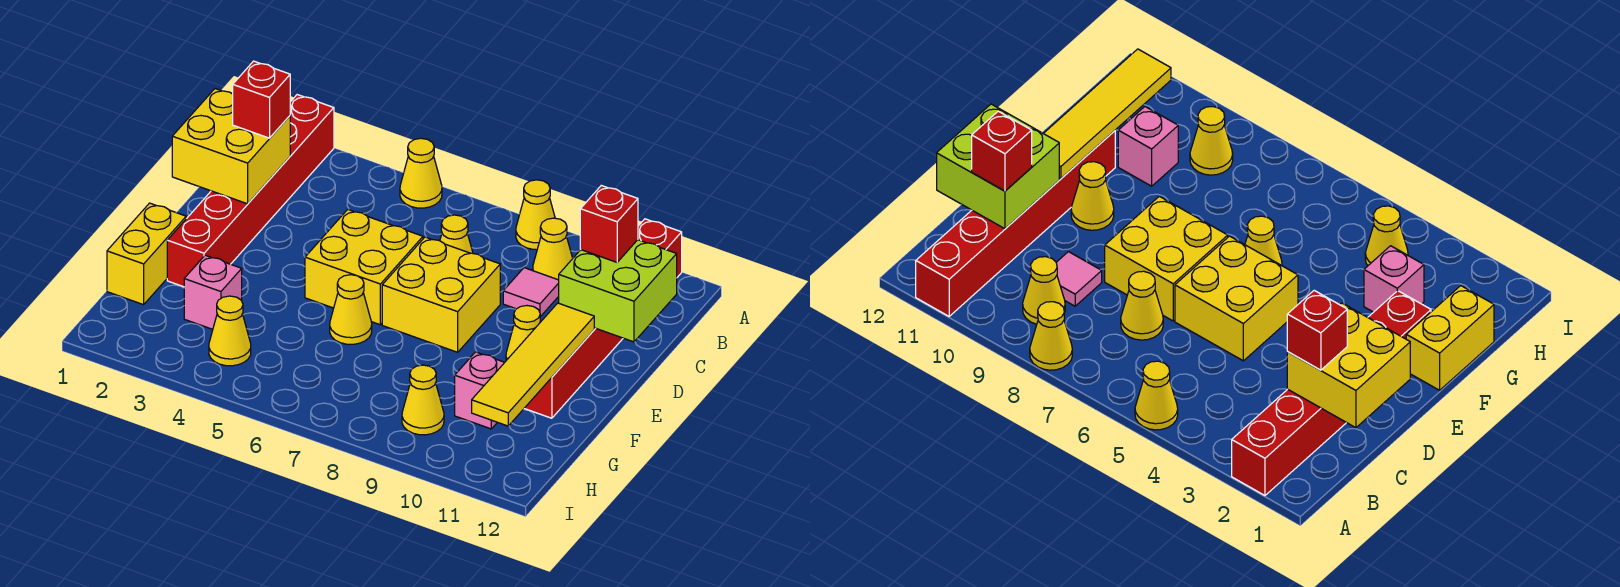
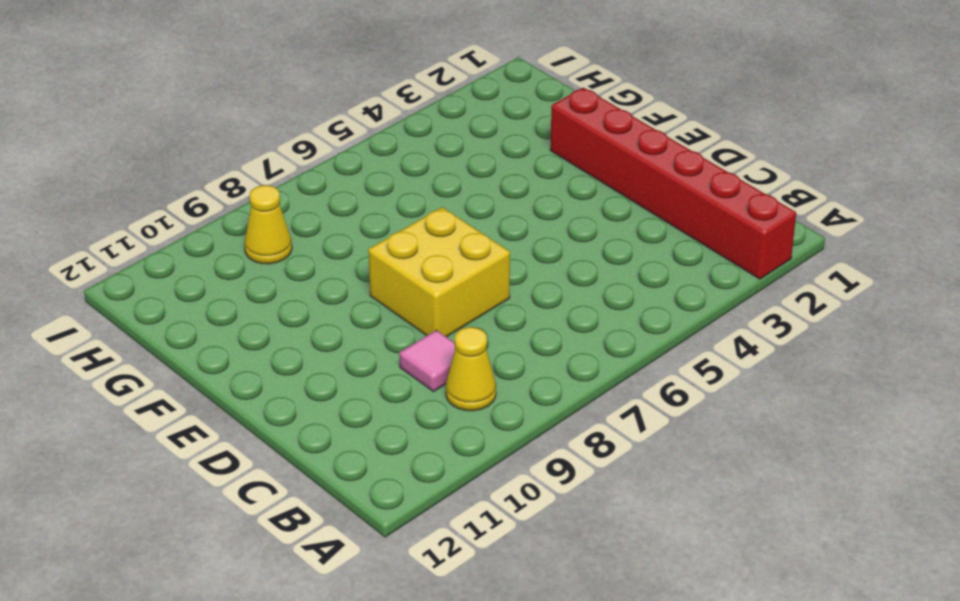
none -> yellow cone A5 level 1
none -> yellow cone A8 level 1
none -> red brick A11:F11 level 1

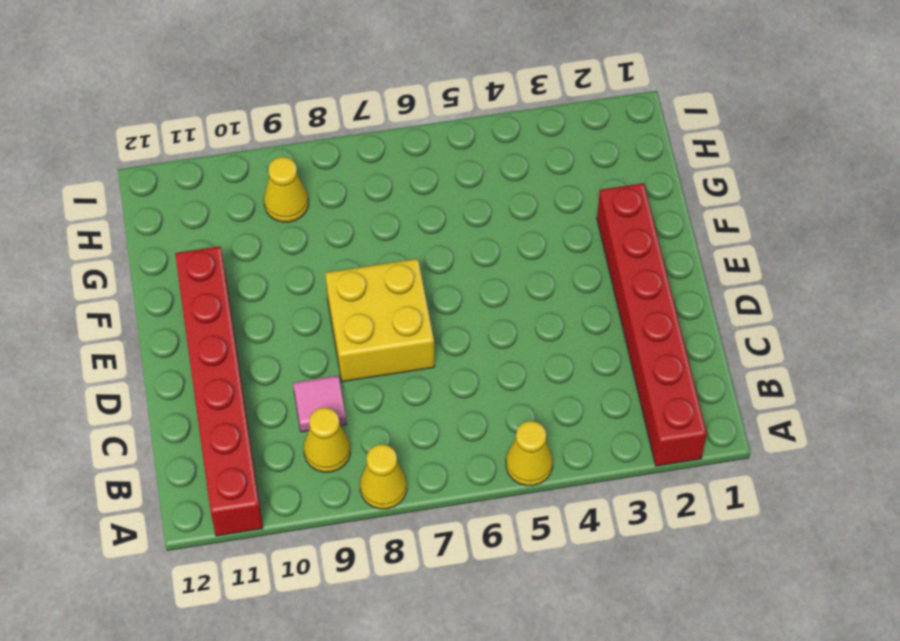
none -> yellow cone C7 level 1
none -> yellow brick D5:E6 level 1
none -> yellow cone E10 level 1

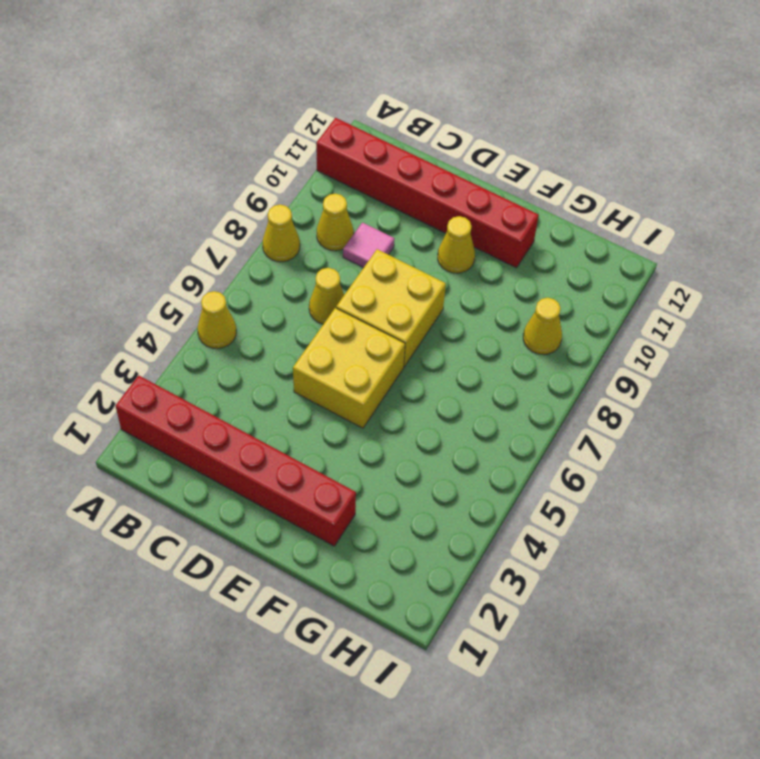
none -> yellow brick F1:G1 level 1
none -> yellow cone F6 level 1
none -> pink brick G3 level 1

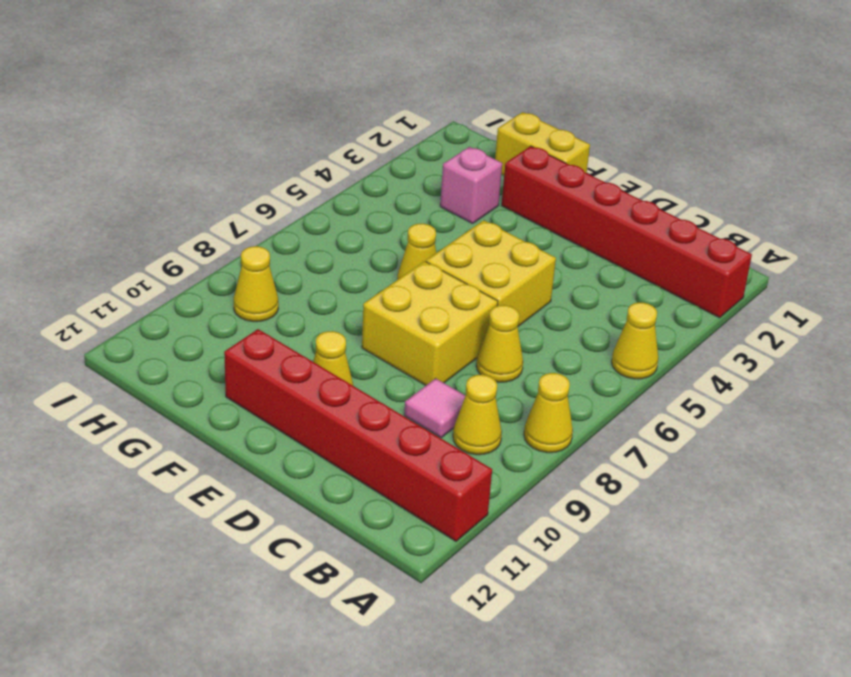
none -> pink brick G10 level 1
none -> yellow cone H4 level 1
none -> yellow brick C1:D2 level 2

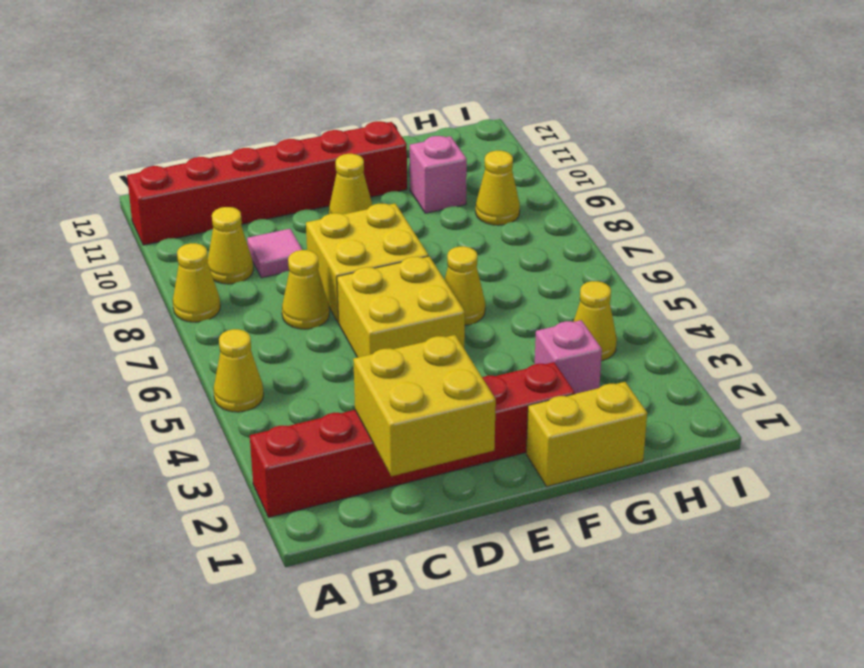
none -> lime brick C11:D12 level 2
none -> yellow tile E11:H11 level 2
none -> red brick C2 level 3

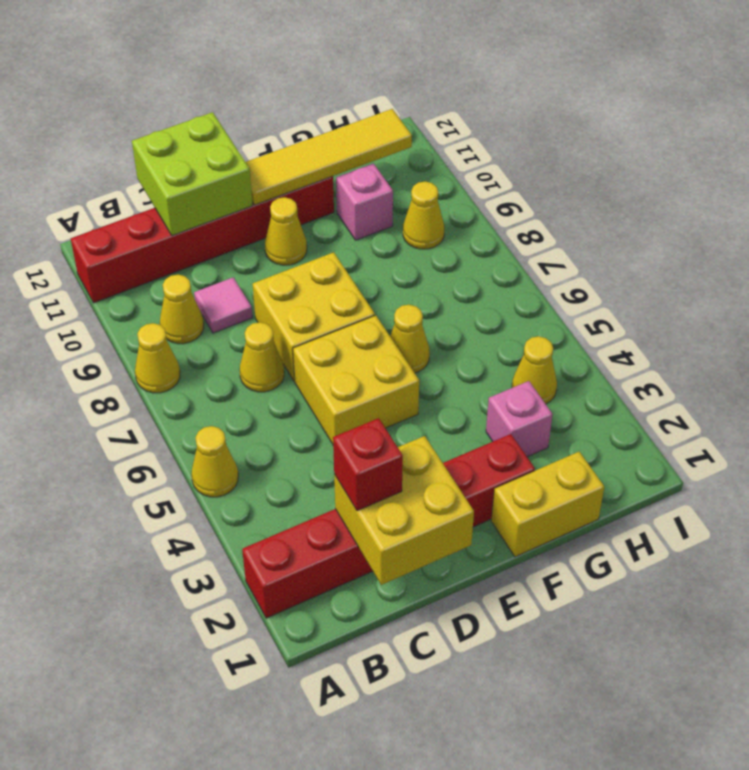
none -> red brick C11 level 3

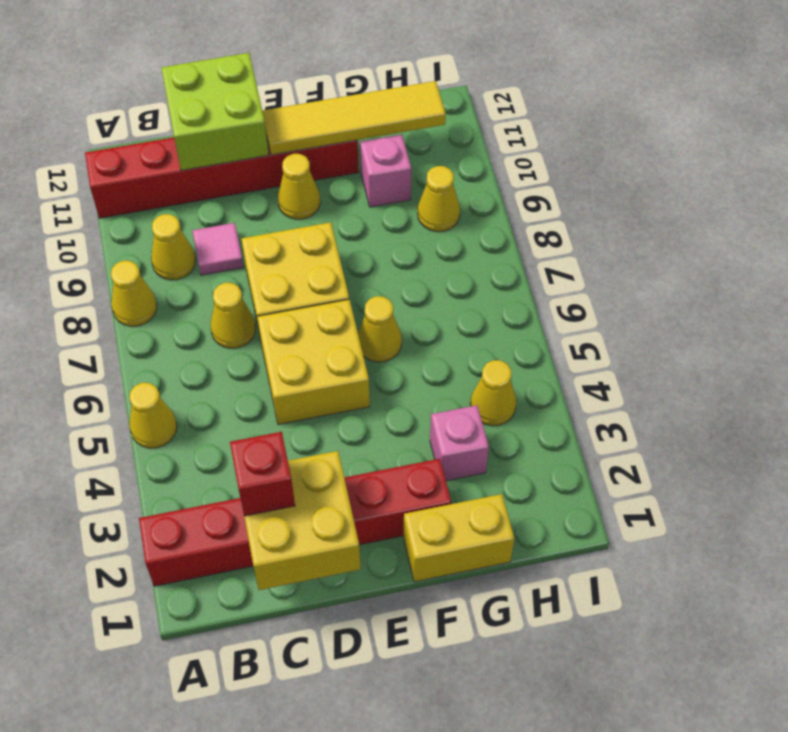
none -> red brick C11 level 3

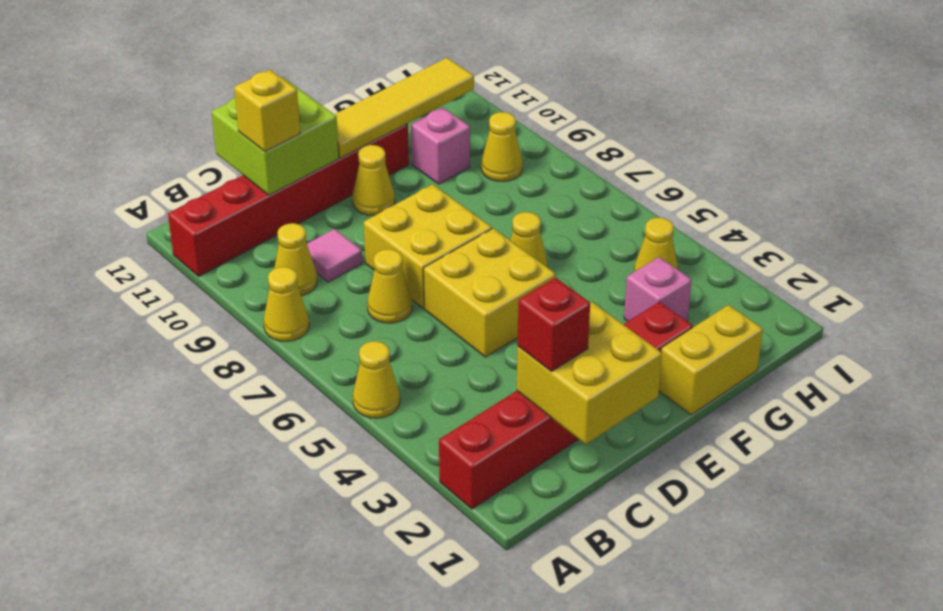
yellow brick C11 level 3 -> red brick C11 level 3

